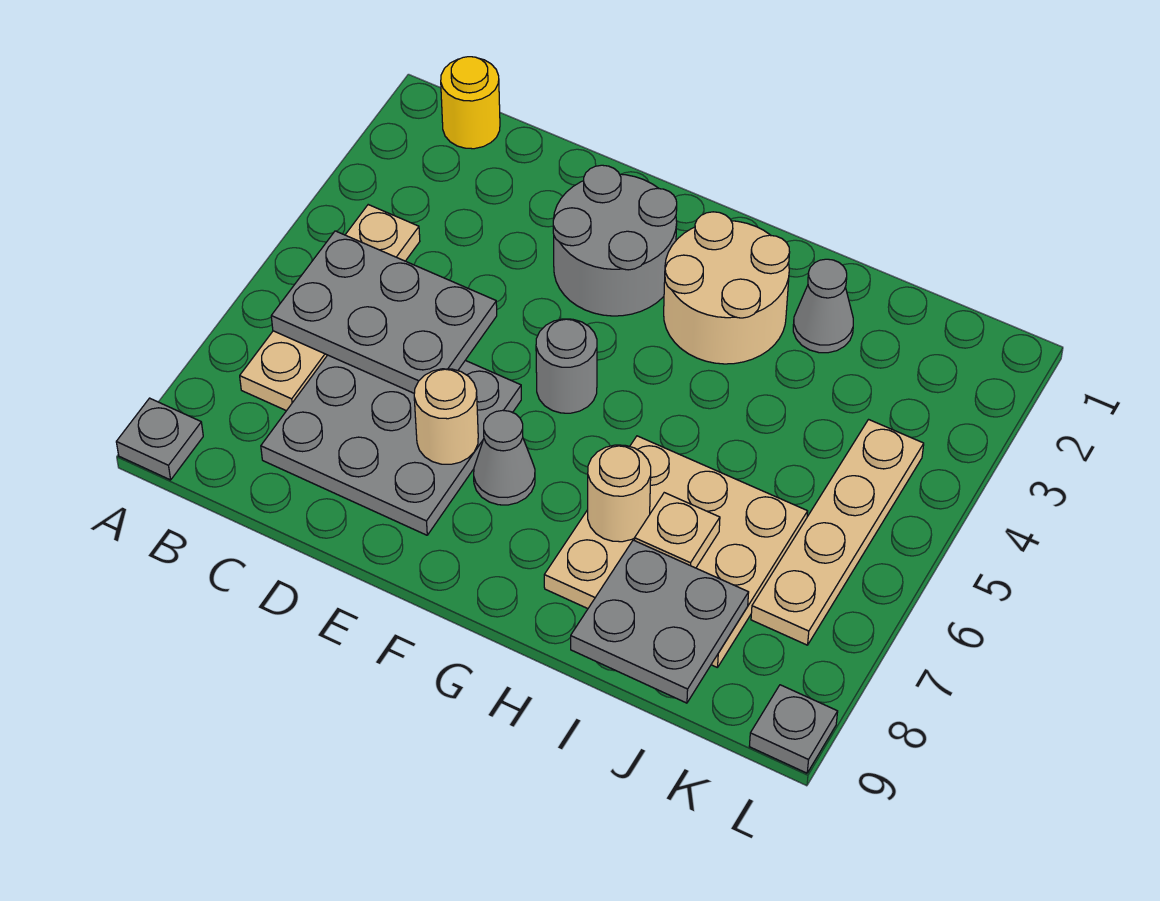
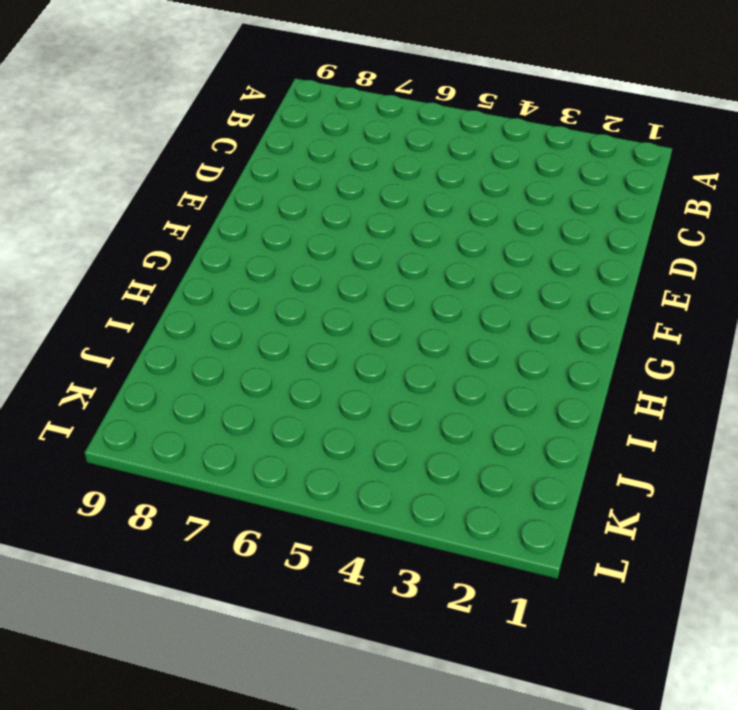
none -> grey plate A9 level 1
none -> yellow round brick B1 level 1
none -> tan plate B4:B7 level 1

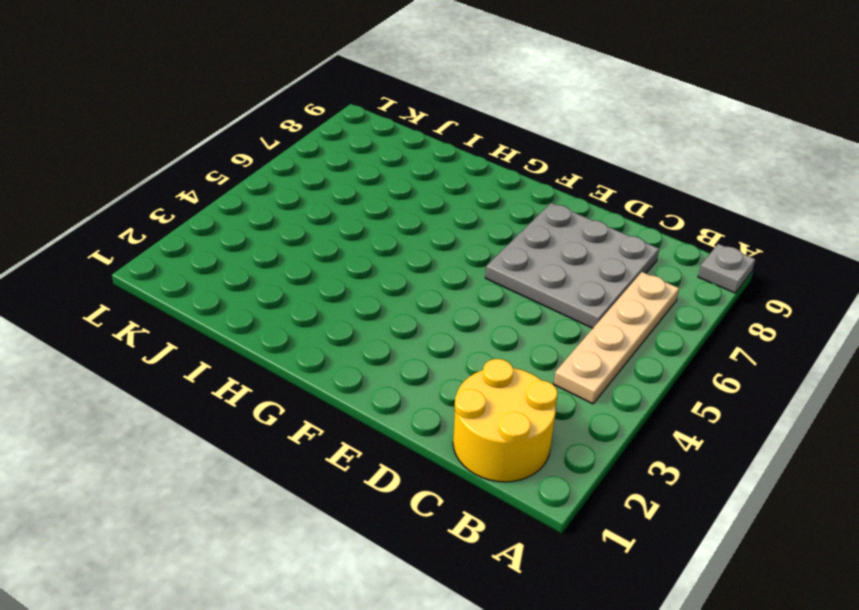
yellow round brick B1:C2 level 1 -> yellow round brick B1 level 1
none -> grey round brick E2:F3 level 1
none -> grey round brick F5 level 1
none -> grey cone F7 level 1

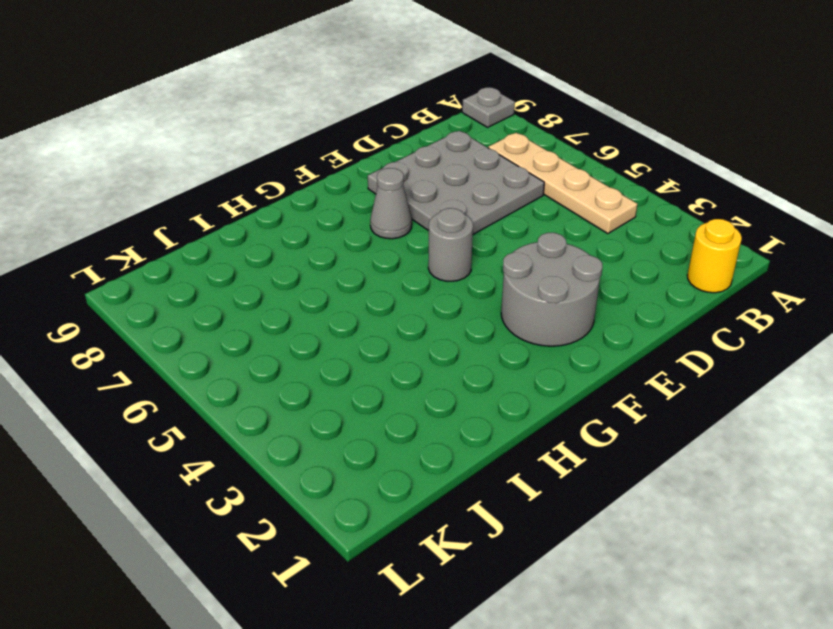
none -> tan round brick G2:H3 level 1
none -> tan plate H6:J8 level 1
none -> grey cone I2 level 1

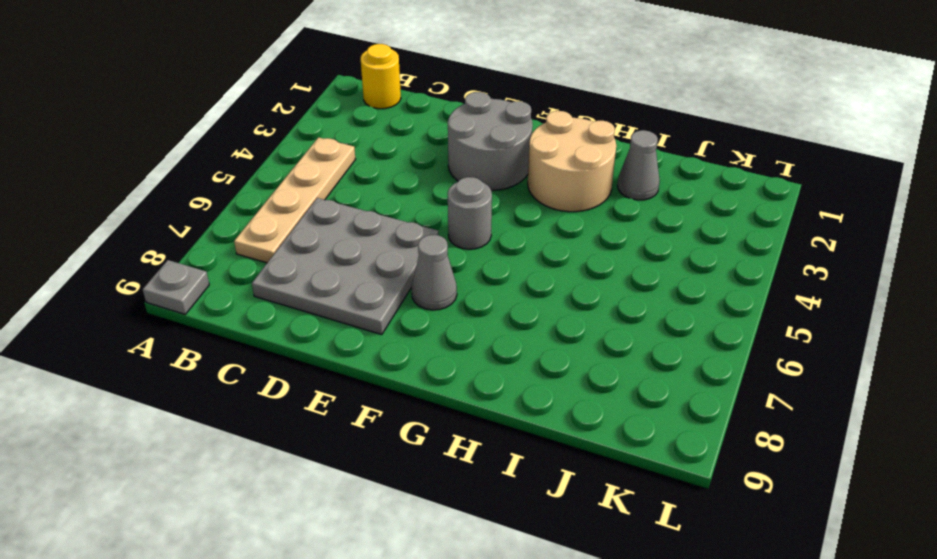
none -> tan plate H6:J8 level 1
none -> tan plate K4:K7 level 1
none -> grey plate L9 level 1

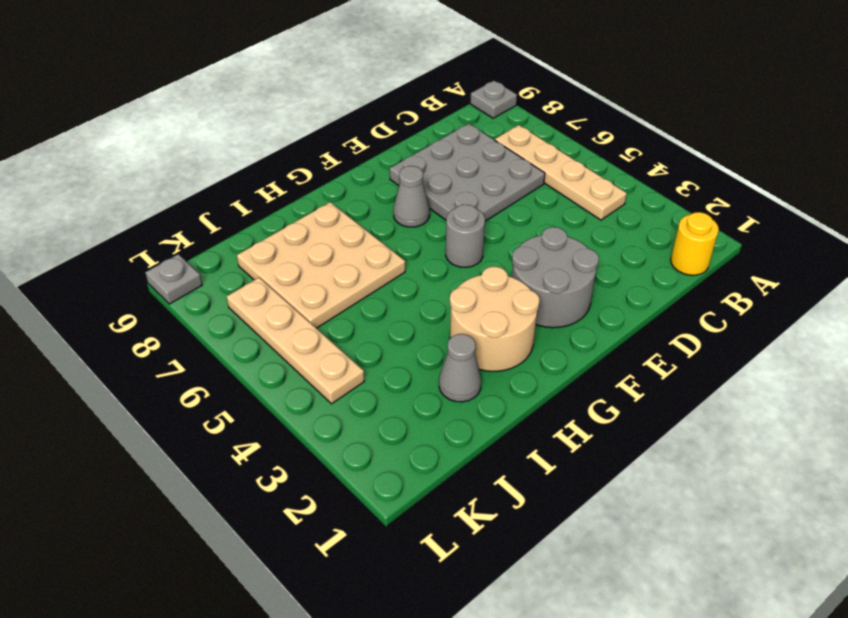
none -> grey plate B5:D6 level 2
none -> tan round brick E7 level 2
none -> tan round brick H7 level 2

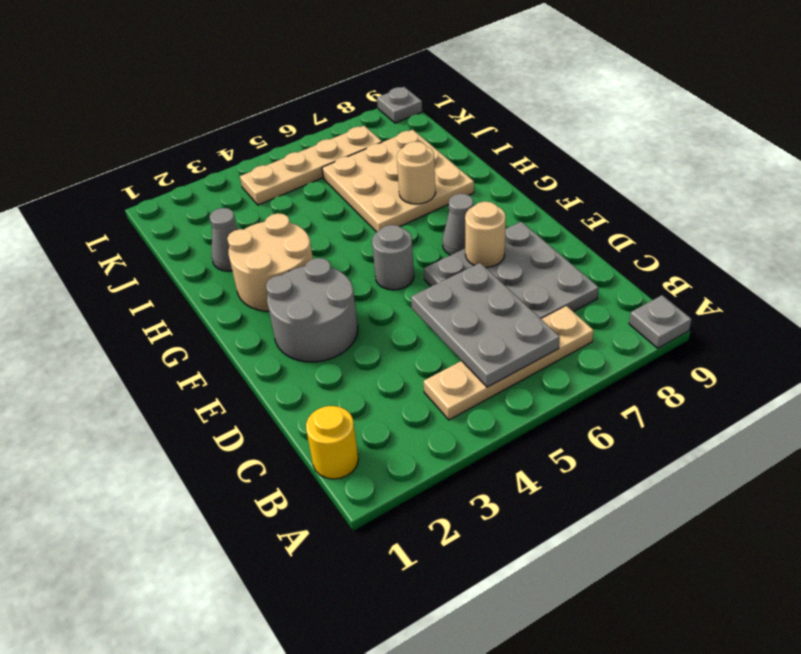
none -> tan plate I7 level 2
none -> grey plate I8:J9 level 2

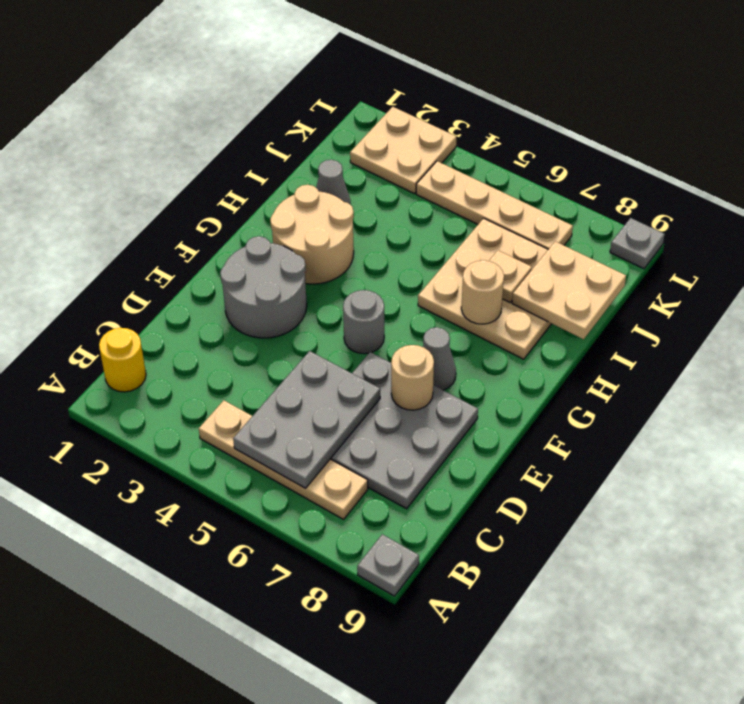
tan plate I8:J9 level 2 -> grey plate I8:J9 level 2
tan plate K2:L3 level 1 -> none

